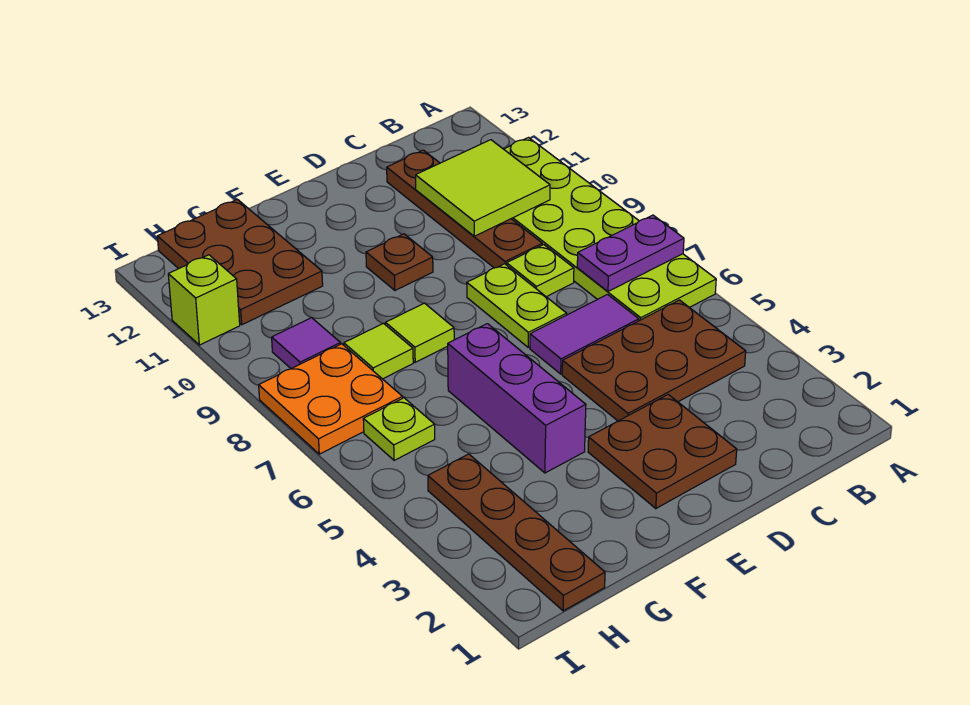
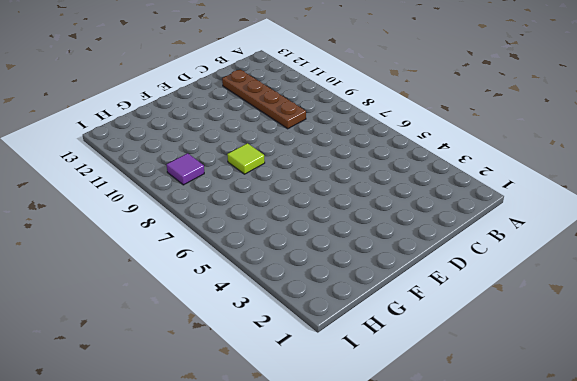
none -> lime plate A6:B11 level 1
none -> brown plate B4:D5 level 1
none -> purple tile C6:D6 level 1

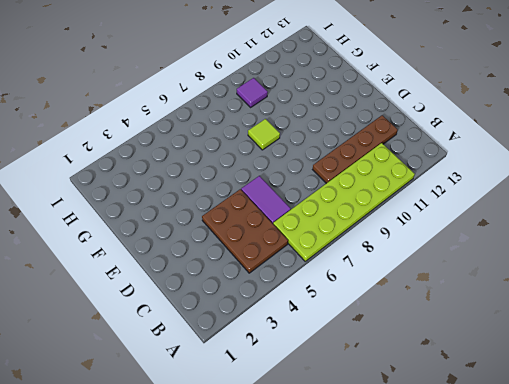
none -> lime plate C8 level 1
none -> brown plate D2:E3 level 1
none -> lime plate D7:D8 level 1

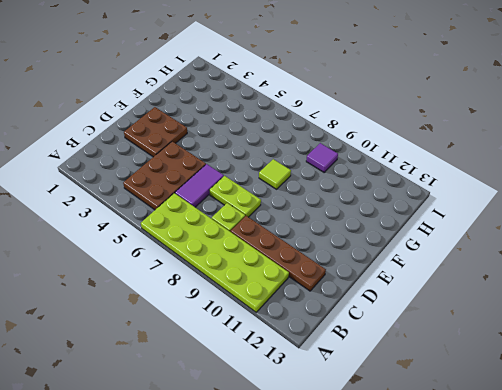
none -> brown plate E10 level 1
none -> purple brick F4:F6 level 1
none -> lime tile G8 level 1

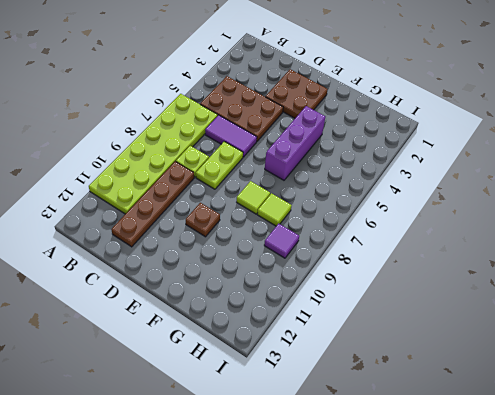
none -> brown plate G11:H13 level 1
none -> brown plate H1:H4 level 1
none -> lime plate H6 level 1

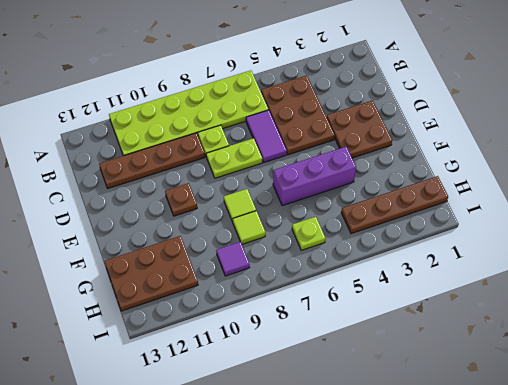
none -> orange plate H7:I8 level 1
none -> lime brick I11 level 1
none -> purple plate A7:B7 level 2

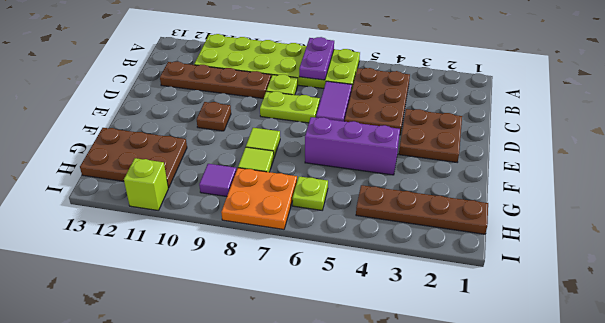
none -> lime tile B10:C11 level 2

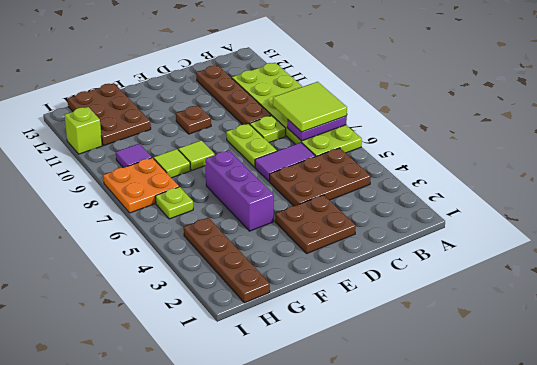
lime tile A7:B8 level 3 -> lime tile B10:C11 level 2

